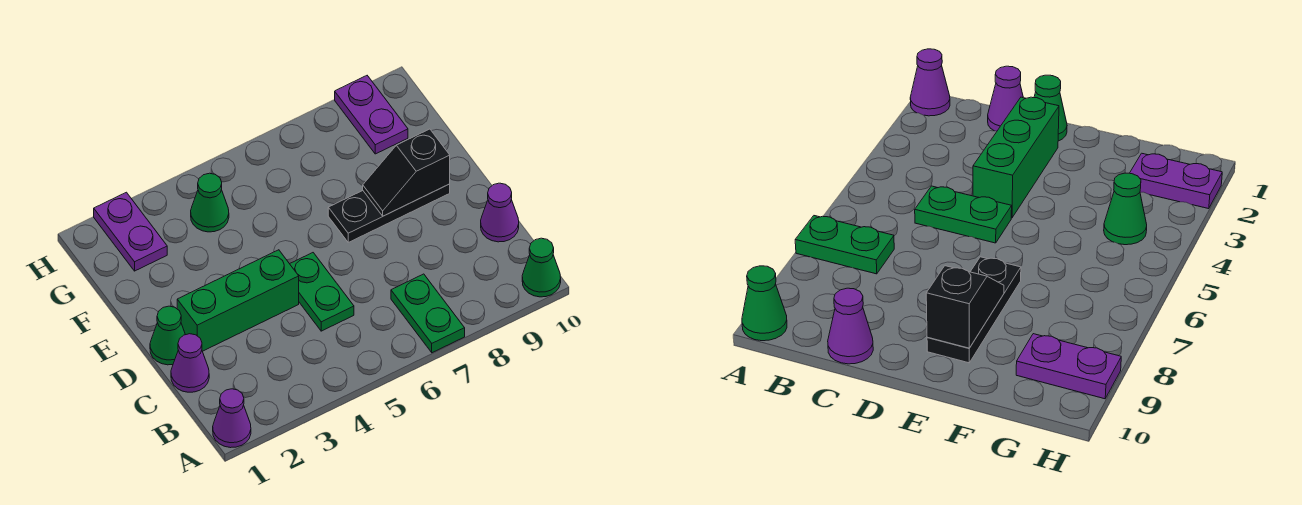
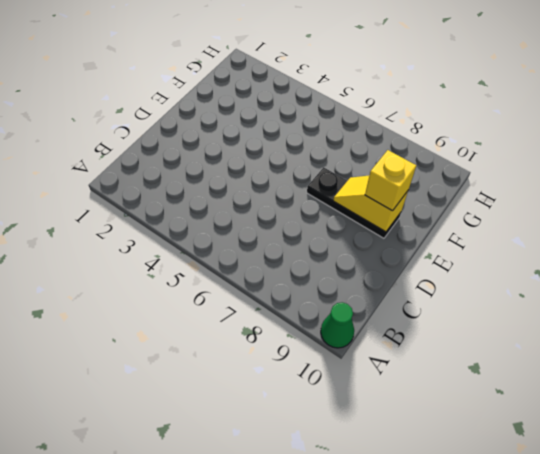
yellow slope E8:E9 level 2 top 9 -> black slope E8:E9 level 2 top 9
yellow brick E9 level 3 -> none
none -> purple cone A1 level 1
none -> green plate A7:B7 level 1
none -> purple cone C1 level 1

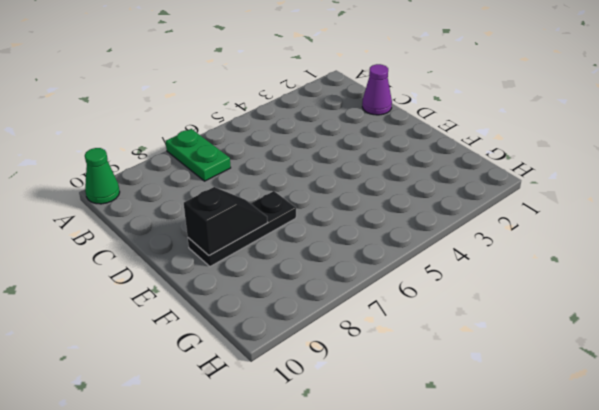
none -> purple cone A1 level 1
none -> green plate C5:D5 level 1
none -> purple cone C10 level 1

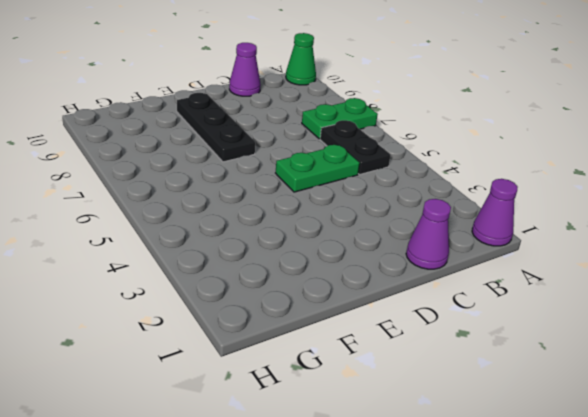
black plate B5:B6 level 1 -> none
none -> green cone D1 level 1
none -> green brick D2:D4 level 1
none -> purple plate G2:H2 level 1

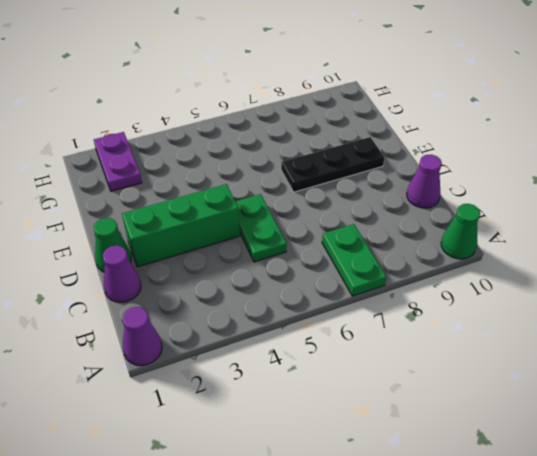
none -> green cone G4 level 1
none -> purple plate G9:H9 level 1
none -> black slope E8:E9 level 2 top 9

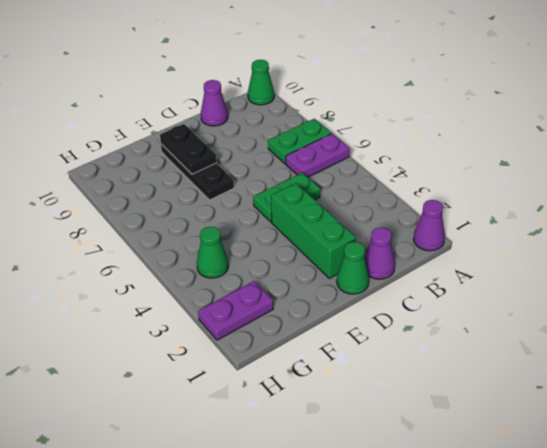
purple plate A6:B6 level 1 -> purple plate G9:H9 level 1
black plate E8:E9 level 2 -> black slope E8:E9 level 2 top 9

